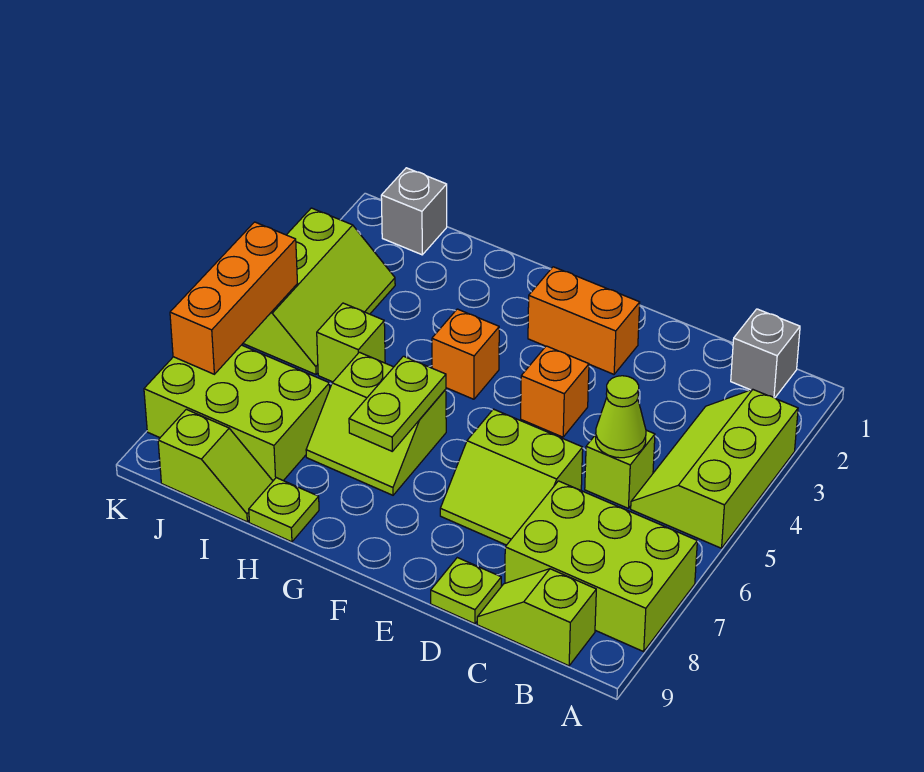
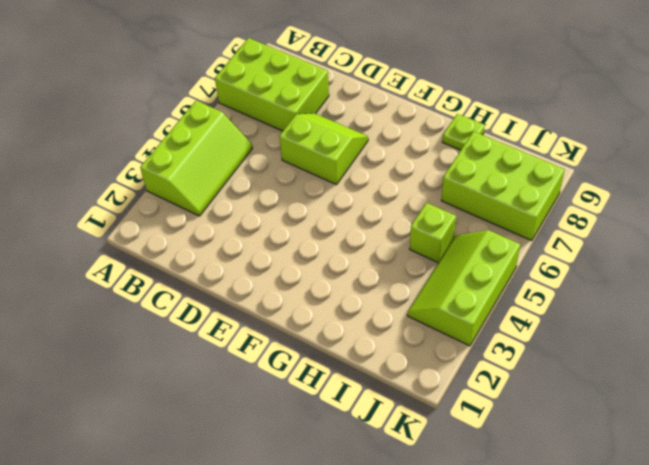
none -> grey brick B1 level 1
none -> lime slope B9:C9 level 1 top B
none -> lime brick C5 level 1

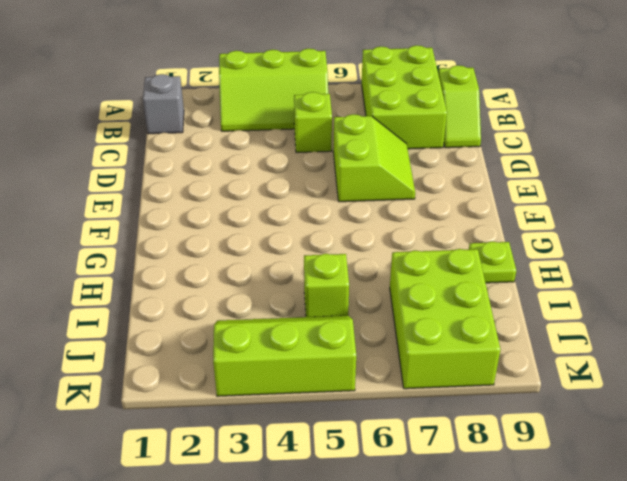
none -> lime plate D9 level 1
none -> orange brick E2:F2 level 1
none -> orange brick E4 level 1

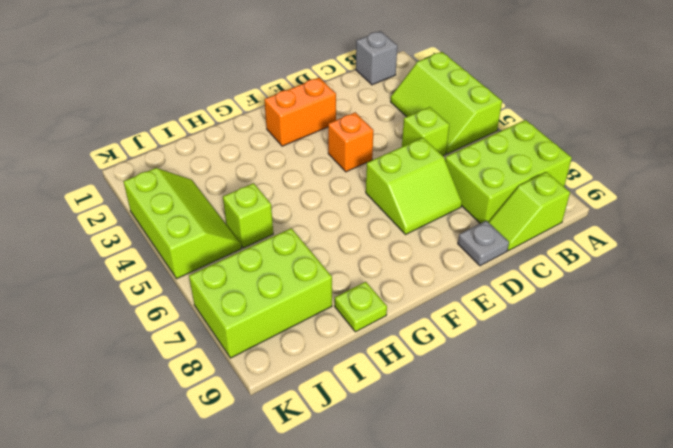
grey plate D9 level 1 -> lime plate D9 level 1
none -> orange brick G4 level 1
none -> lime slope G6:H7 level 1 top 6
none -> lime slope I9:J9 level 1 top J

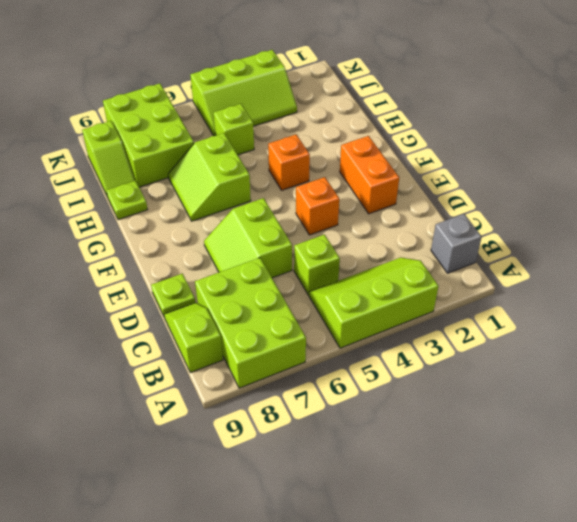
none -> grey brick J1 level 1
none -> lime cone C5 level 2
none -> lime plate G6:G7 level 2

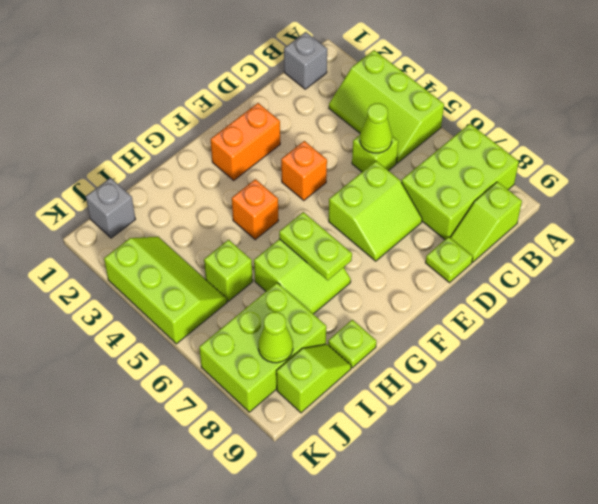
lime cone J8 level 2 -> none
none -> orange brick K5:K7 level 2

